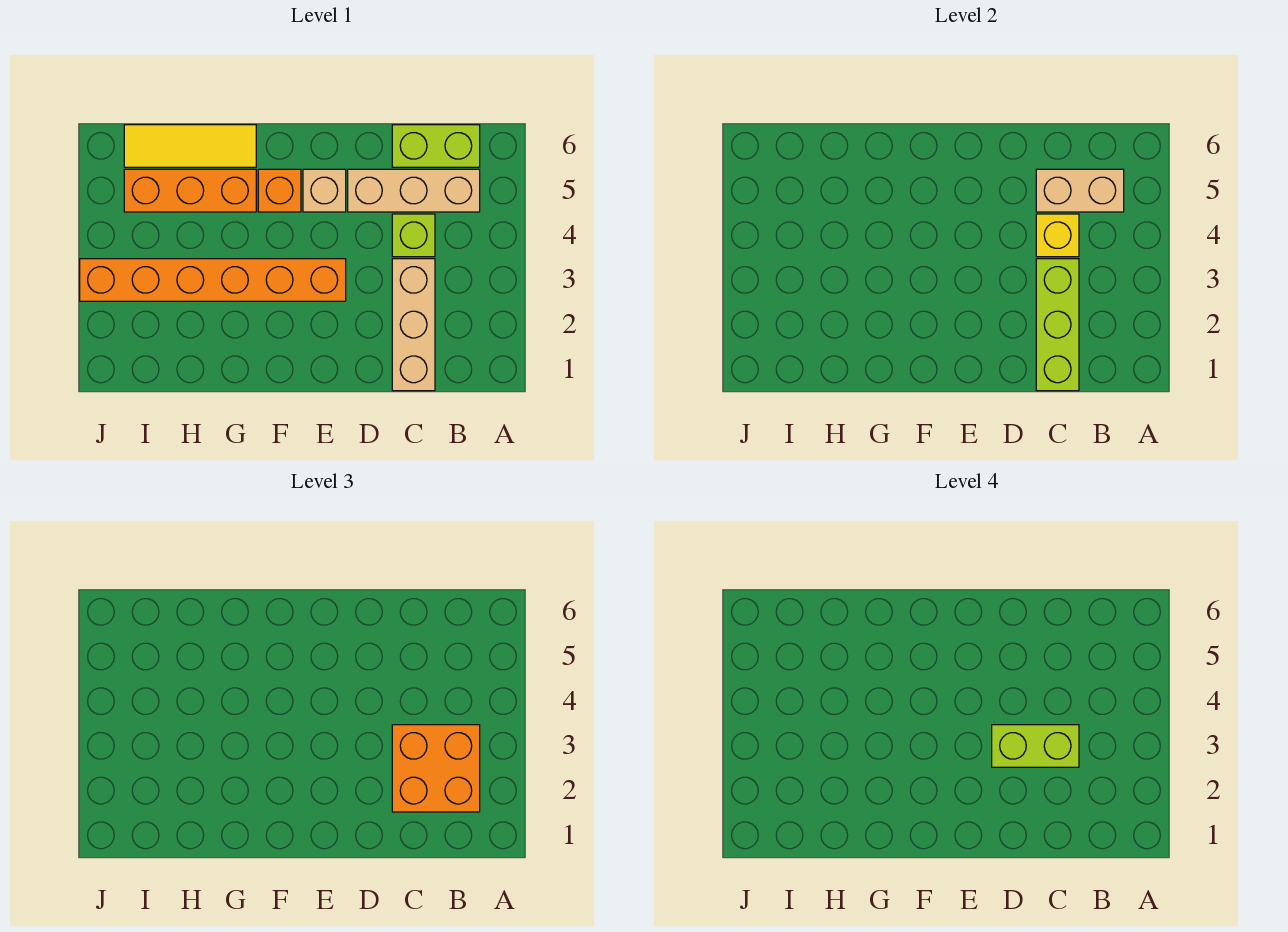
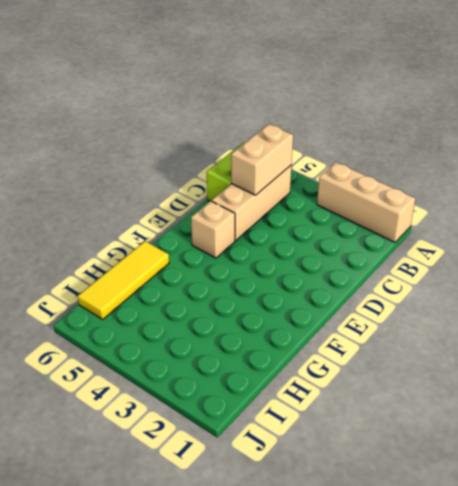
tan brick A1:A3 level 1 -> tan brick C1:C3 level 1
none -> lime brick C4 level 1
none -> orange brick E3:J3 level 1
none -> orange brick F5 level 1

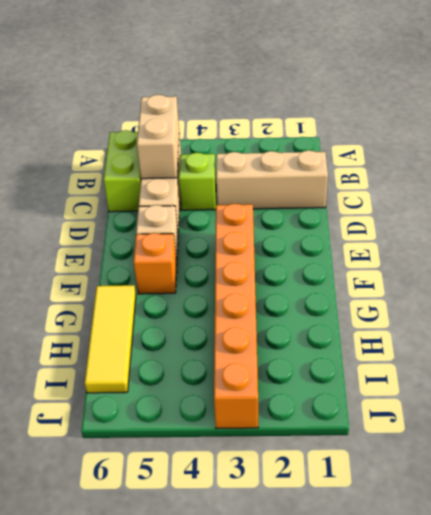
none -> orange brick G5:I5 level 1
none -> lime brick C1:C3 level 2
none -> yellow brick C4 level 2

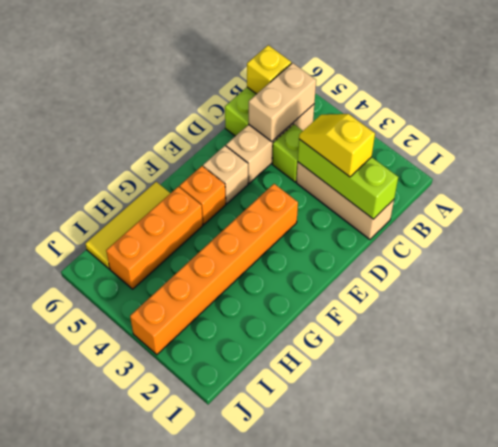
yellow brick B6 level 2 -> yellow brick C4 level 2
yellow slope C2:C3 level 3 top 2 -> orange brick B2:C3 level 3
none -> lime brick C3:D3 level 4

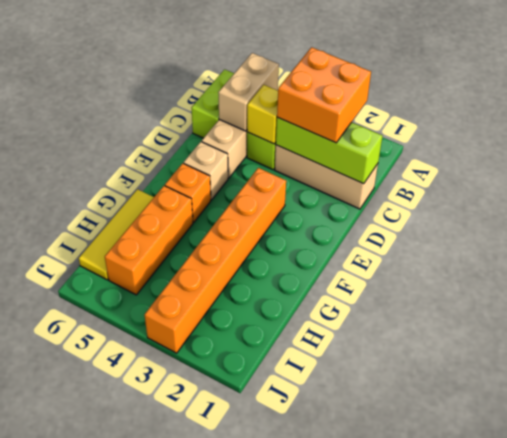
none -> lime brick C3:D3 level 4

